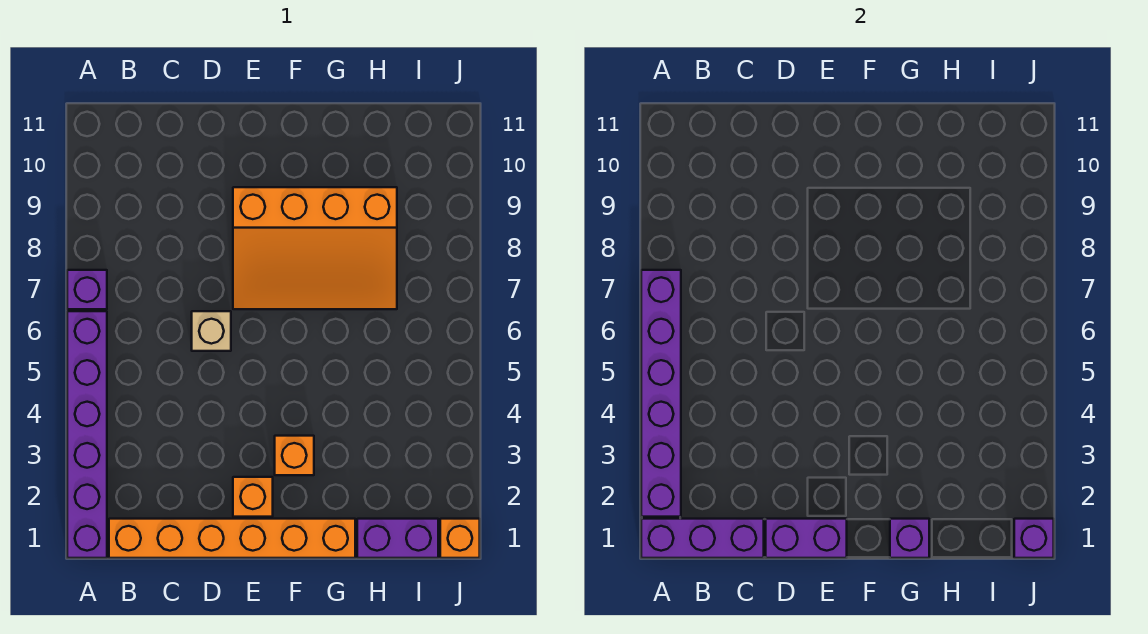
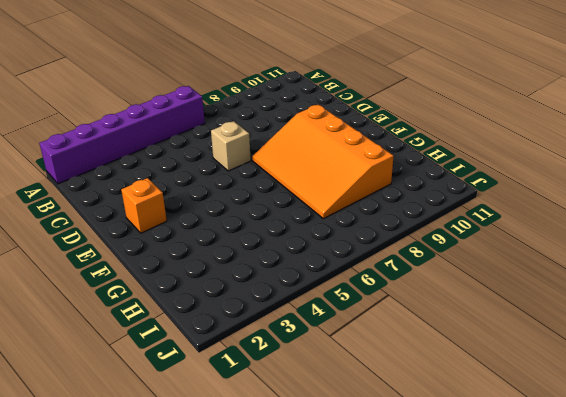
none -> purple brick A7 level 1
none -> orange brick B1:G1 level 1
none -> orange brick F3 level 1

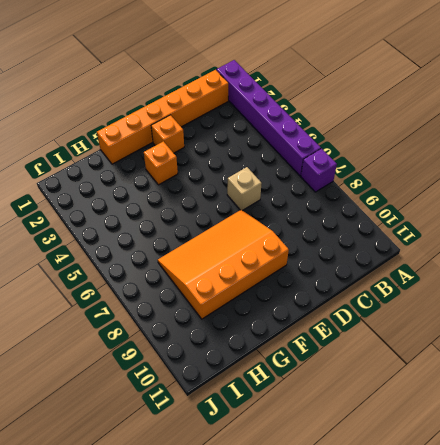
none -> purple brick H1:I1 level 1
none -> orange brick J1 level 1
none -> purple brick A1:C1 level 2

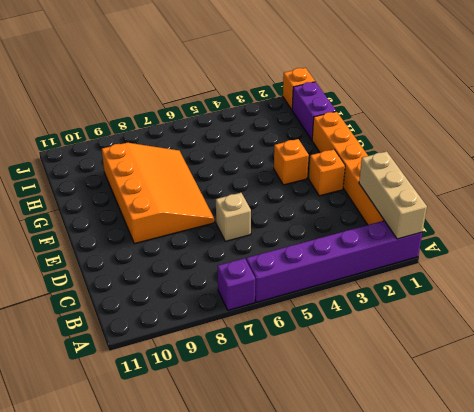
tan brick A1:C1 level 2 -> purple brick A1:C1 level 2
none -> purple brick A2:A7 level 2
none -> purple brick D1:E1 level 2
none -> purple brick G1 level 2

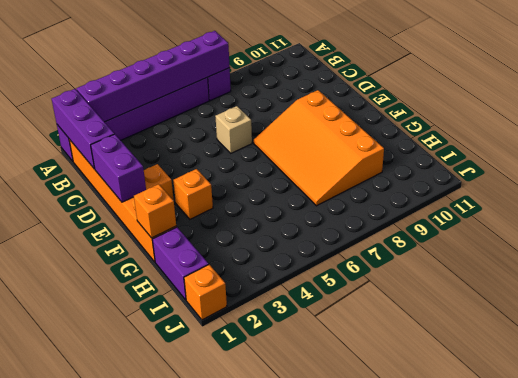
orange brick G1 level 2 -> purple brick G1 level 2
none -> purple brick J1 level 2

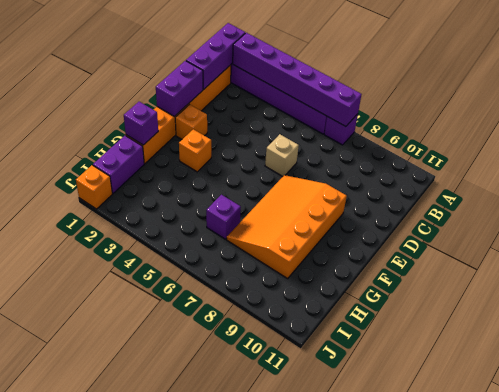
purple brick H6 level 1 -> purple brick J1 level 2

